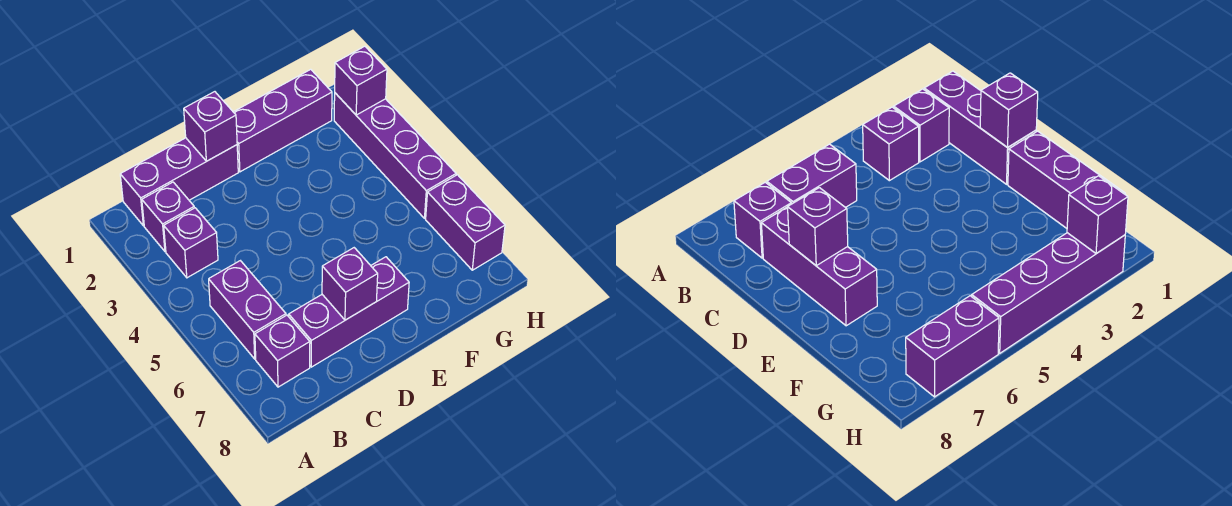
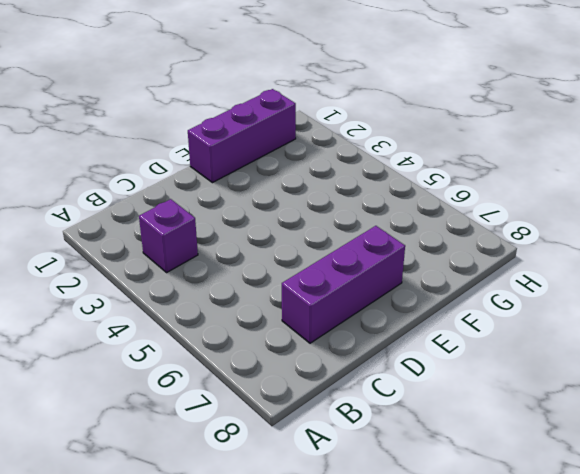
none -> purple brick B1:D1 level 1
none -> purple brick B2 level 1
none -> purple brick B5:B6 level 1

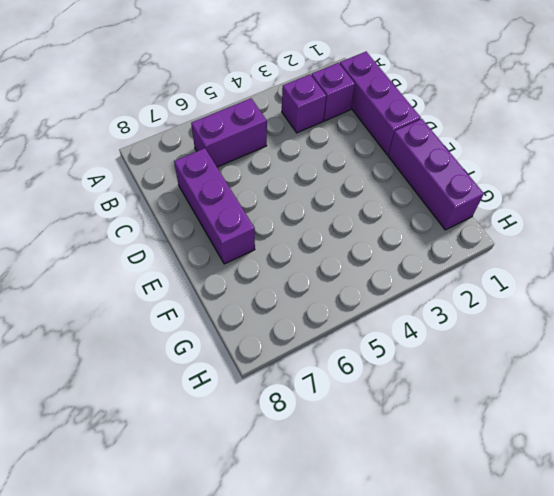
none -> purple brick B7 level 1
none -> purple brick H2:H5 level 1
none -> purple brick H6:H7 level 1

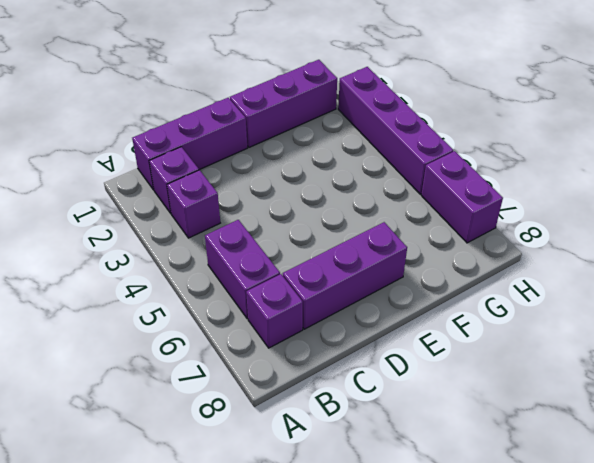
none -> purple brick D1 level 2
none -> purple brick D7 level 2
none -> purple brick H2 level 2

